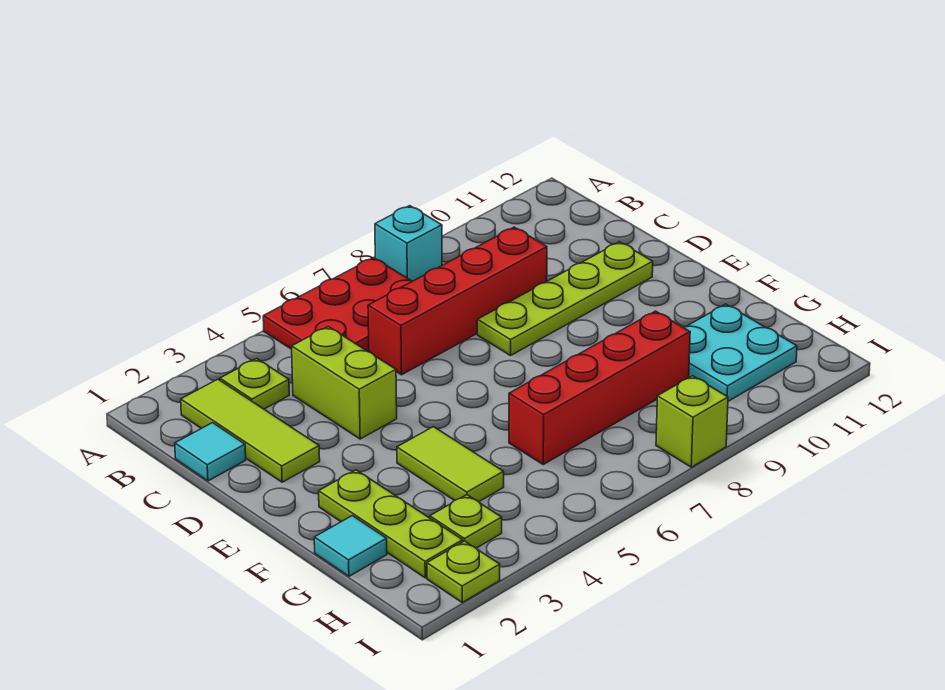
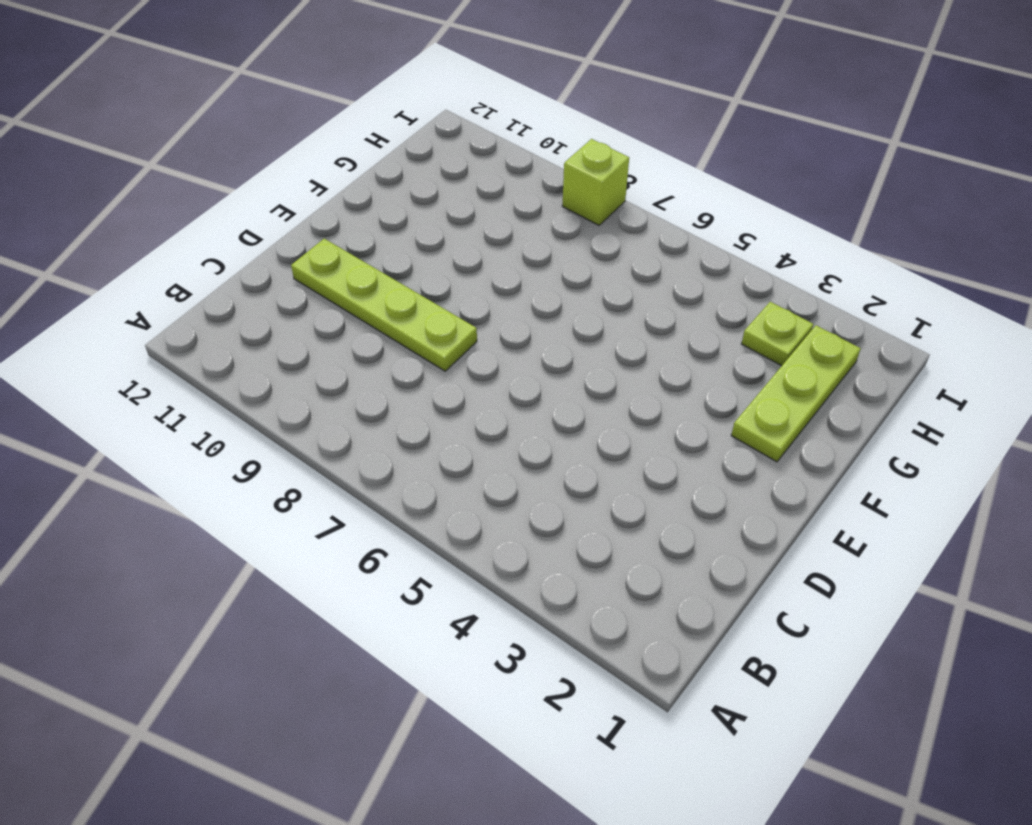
none -> red plate A5:B7 level 1
none -> cyan brick A8 level 1
none -> lime tile B2:D2 level 1

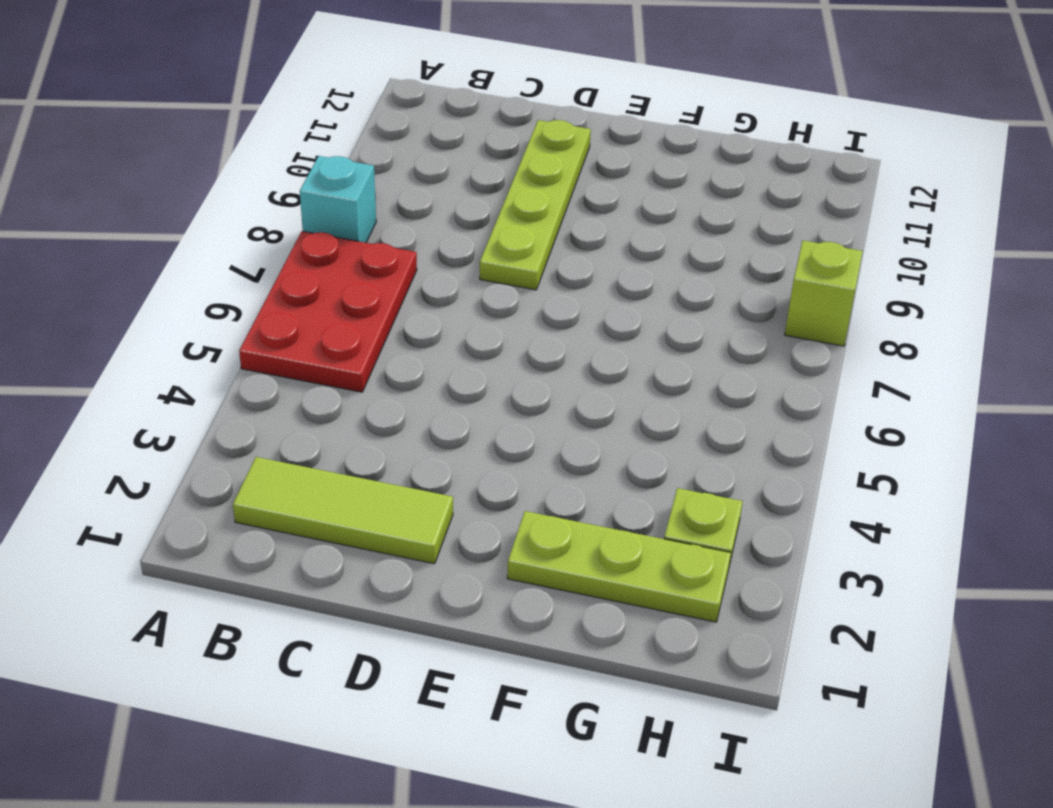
none -> lime plate B3 level 1
none -> cyan tile C1 level 1
none -> lime brick C4:D4 level 1

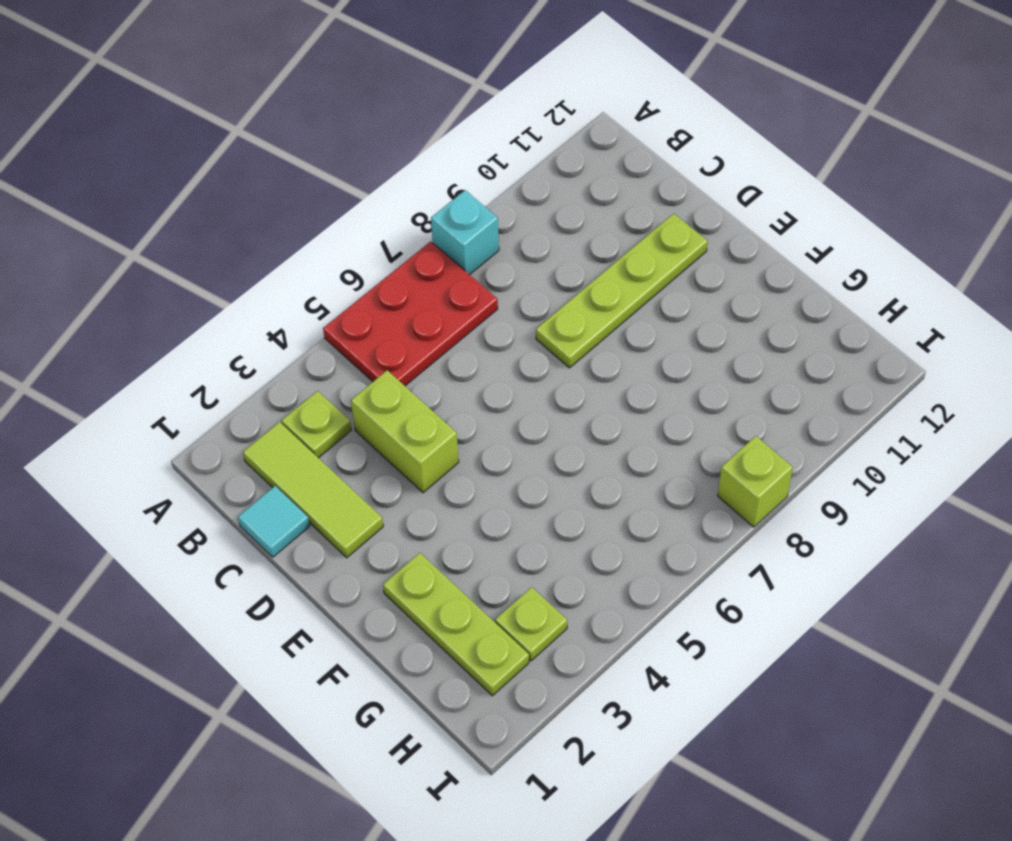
none -> red brick C6:C9 level 1
none -> lime tile F4:G4 level 1
none -> cyan tile G1 level 1

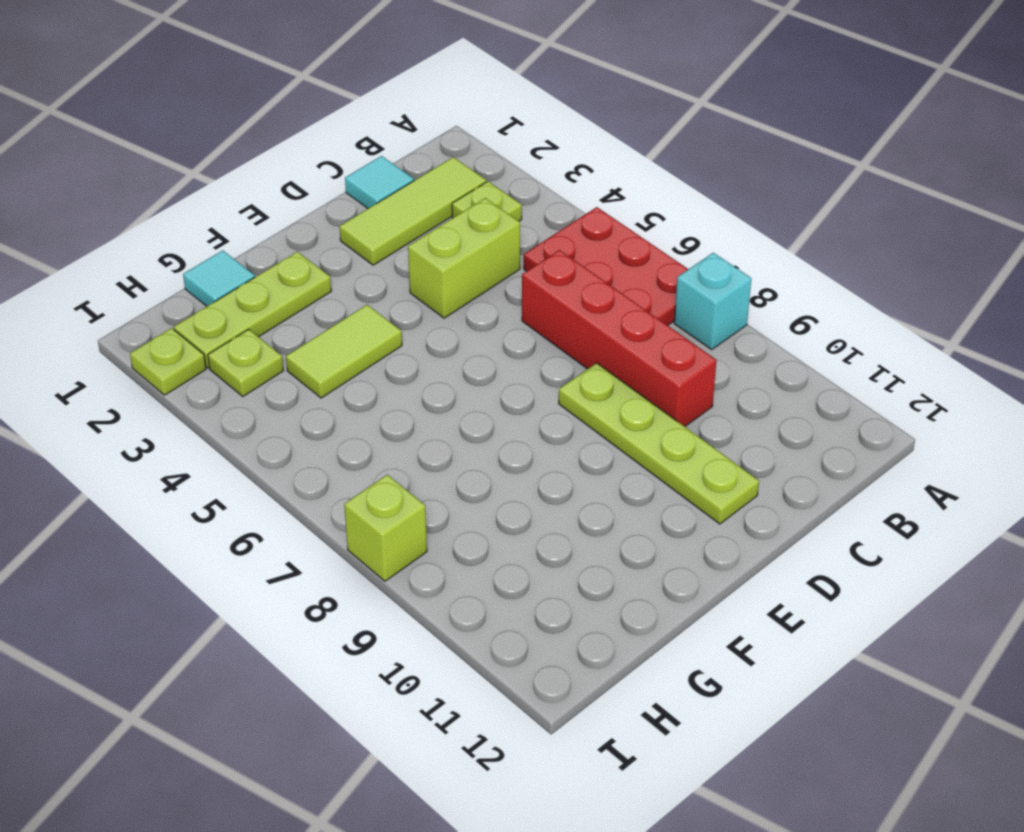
none -> red brick G6:G9 level 1
none -> cyan plate G10:H11 level 1

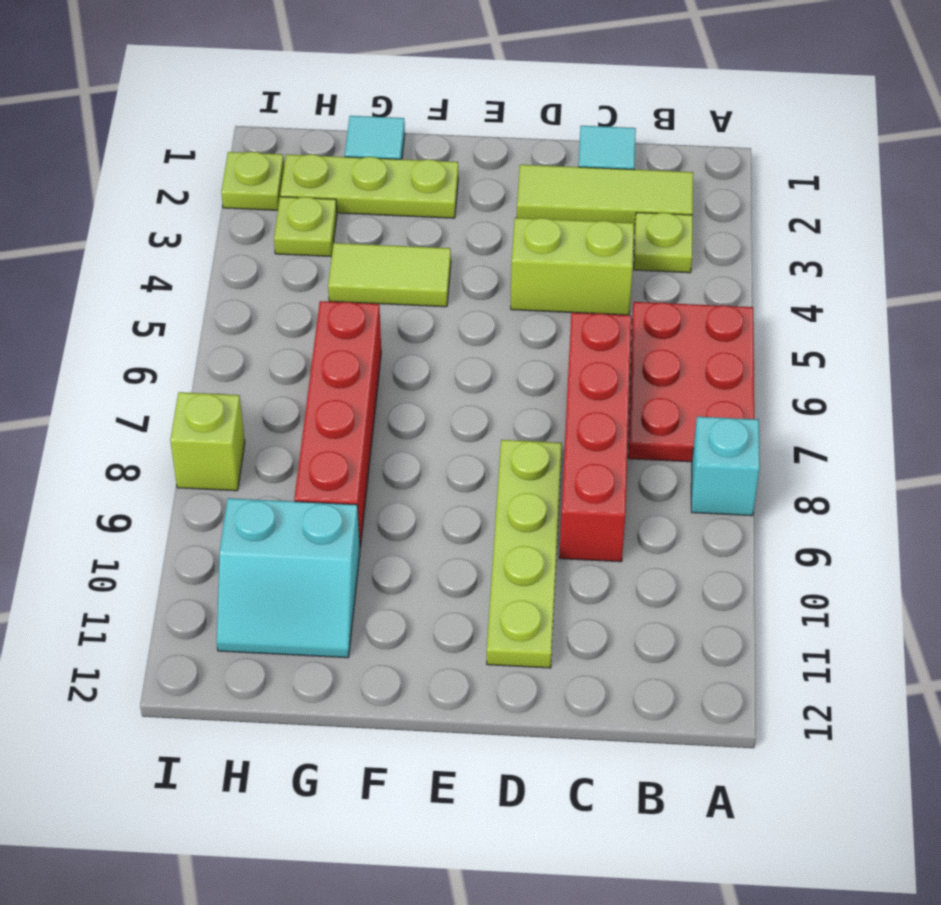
cyan slope G10:H11 level 1 top 10 -> cyan plate G10:H11 level 1

